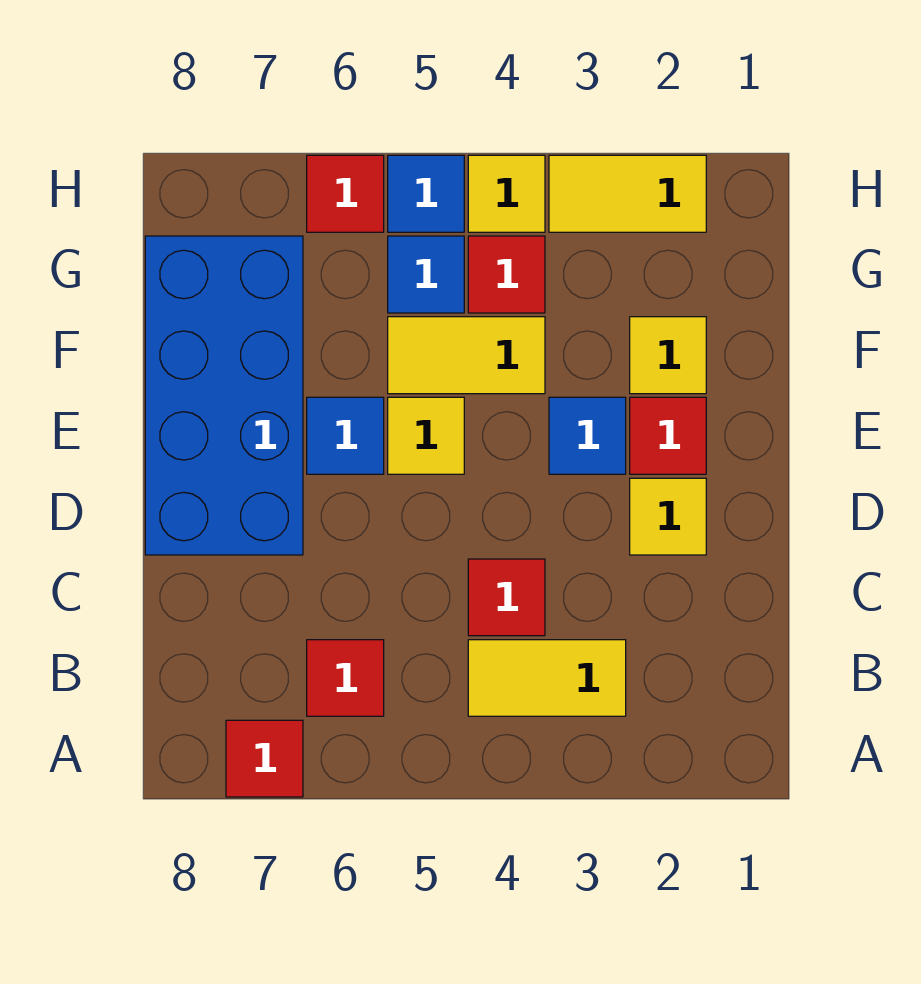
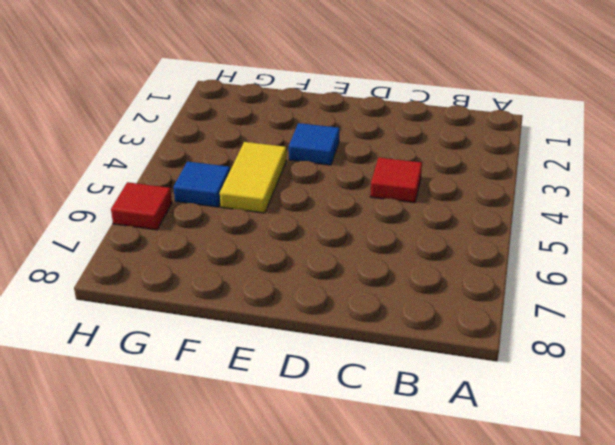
none -> red tile A7 level 1
none -> yellow tile B3:B4 level 1
none -> red tile B6 level 1

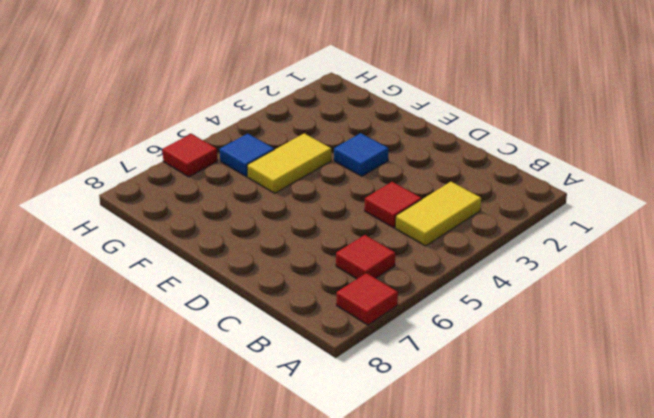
none -> yellow tile D2 level 1
none -> blue brick D7:G8 level 1
none -> red tile E2 level 1

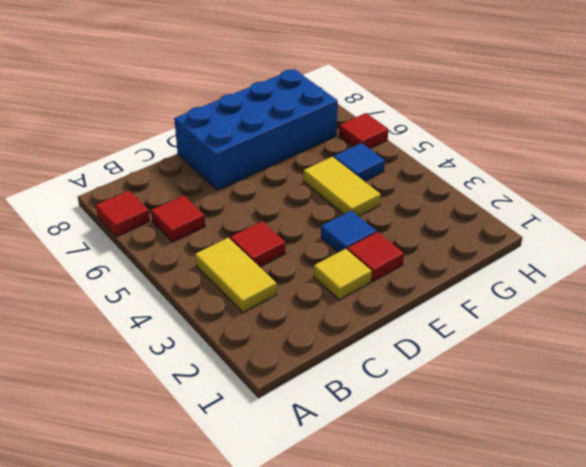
none -> yellow tile E5 level 1
none -> blue tile E6 level 1
none -> yellow tile F2 level 1

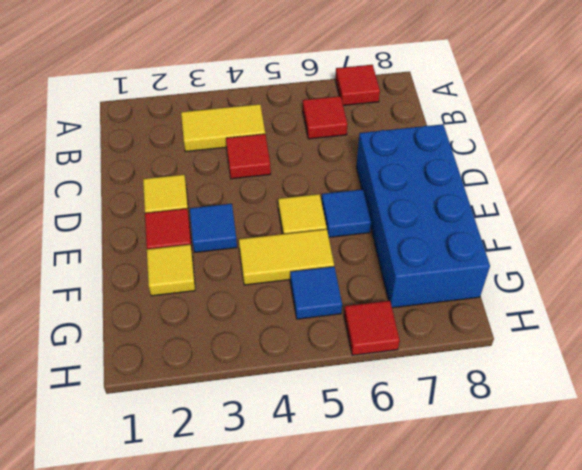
none -> red tile G4 level 1
none -> yellow tile H2:H3 level 1
none -> yellow tile H4 level 1

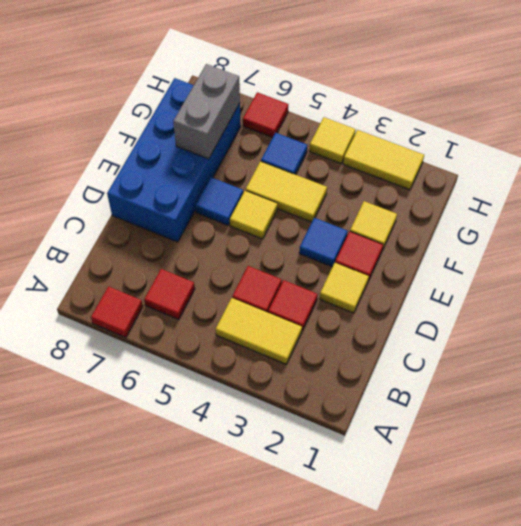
red tile C3 level 1 -> red tile G4 level 1
grey brick F7:G7 level 2 -> none
none -> blue tile H5 level 1

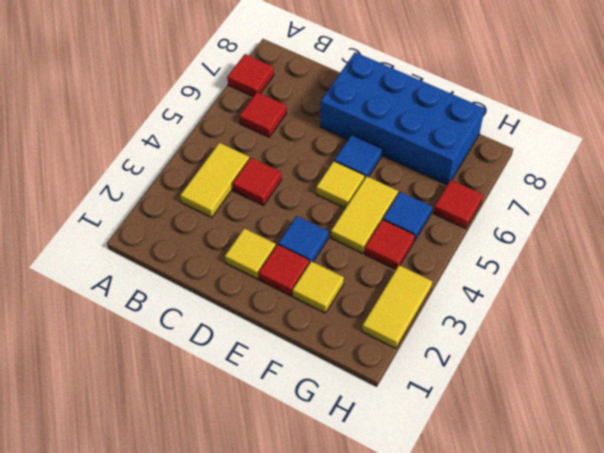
none -> yellow tile H4 level 1
none -> blue tile H5 level 1

